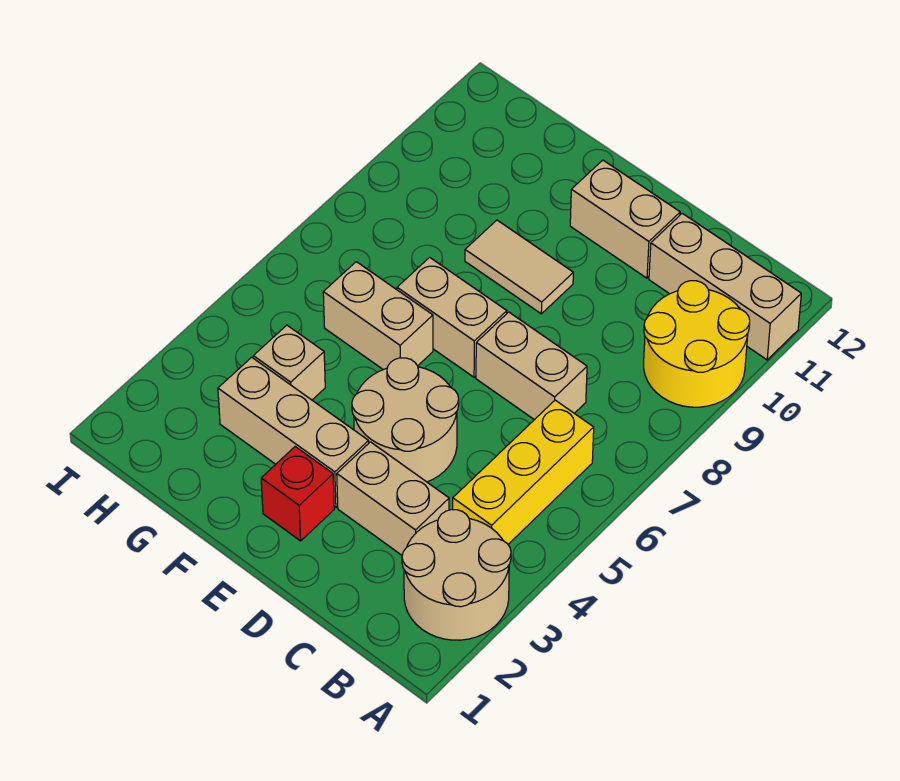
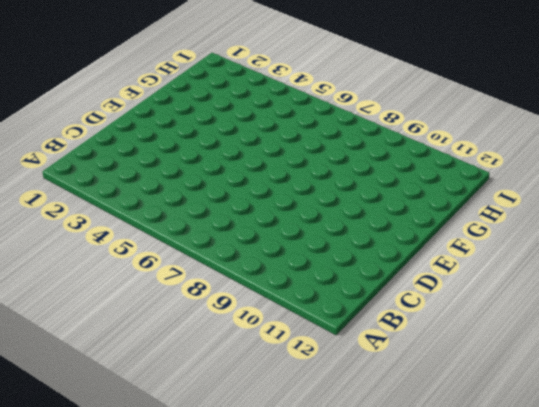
none -> tan round brick A2:B3 level 1
none -> yellow round brick A9:B10 level 1
none -> tan brick A11:C11 level 1

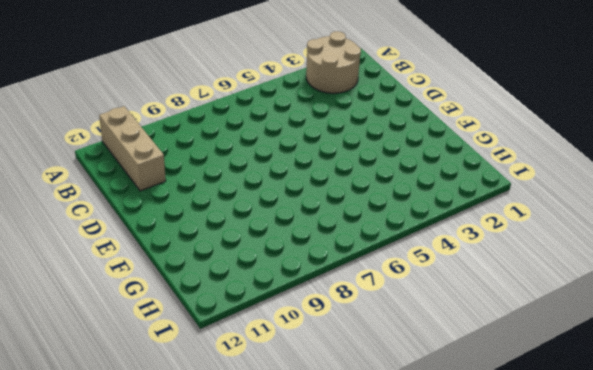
none -> yellow round brick A9:B10 level 1
none -> yellow brick B4:B6 level 1
none -> tan brick C3:D3 level 1

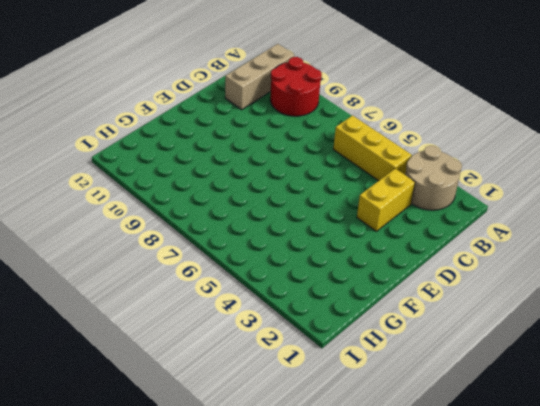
red round brick A9:B10 level 1 -> yellow round brick A9:B10 level 1
yellow brick C3:D3 level 1 -> tan brick C3:D3 level 1
none -> tan brick C7:D7 level 1
none -> tan round brick D4:E5 level 1
none -> tan brick D11:E11 level 1

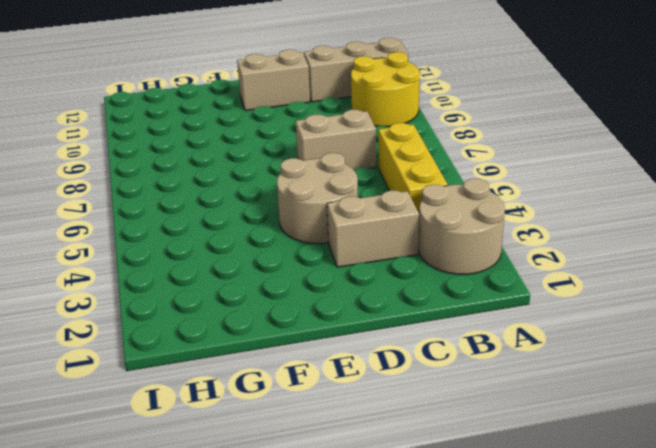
none -> red brick E2 level 1
none -> tan brick E3:G3 level 1
none -> tan brick E7:F7 level 1

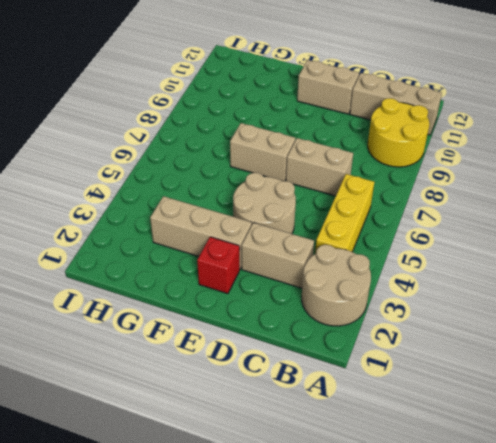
none -> tan tile E9:F9 level 1
none -> tan brick F6:G6 level 1
none -> tan brick G4 level 1

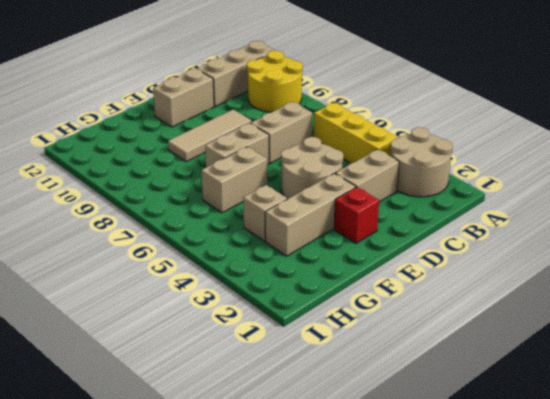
tan tile D9:F9 level 1 -> tan tile E9:F9 level 1

